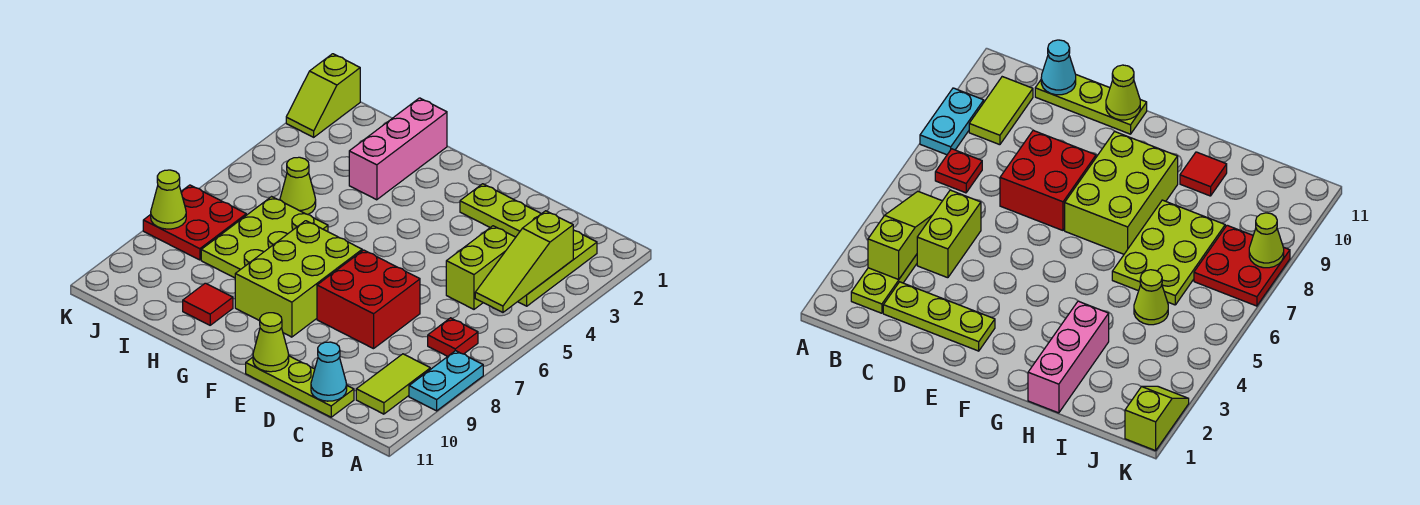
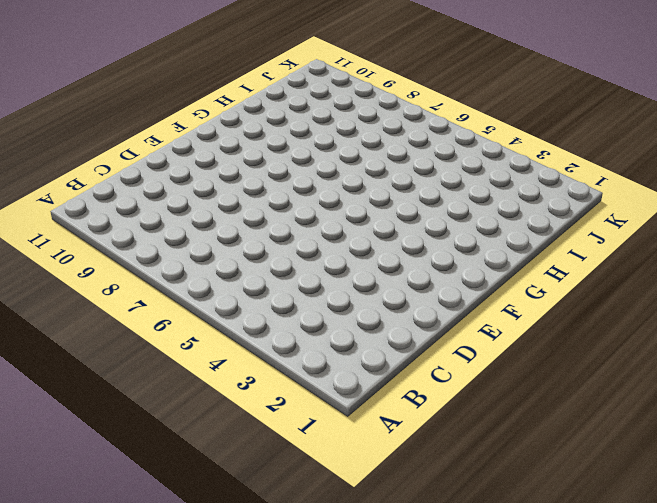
none -> cyan plate A8:A9 level 1
none -> lime plate B2:B4 level 1
none -> red plate B7 level 1

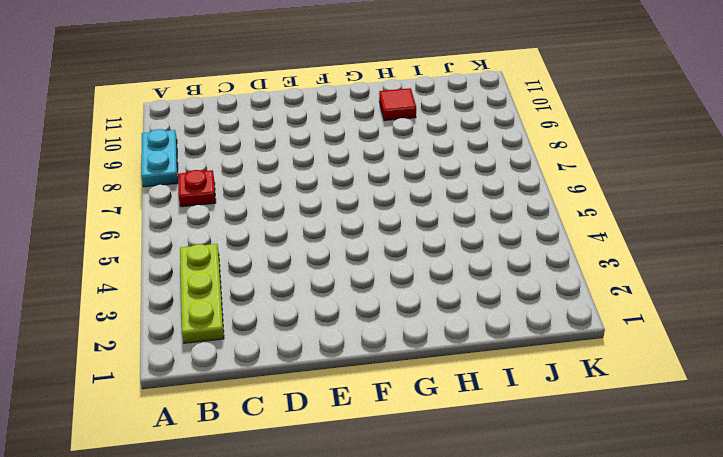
none -> lime tile B9:B10 level 1
none -> lime plate C2:E2 level 1
none -> lime brick C4:C5 level 1

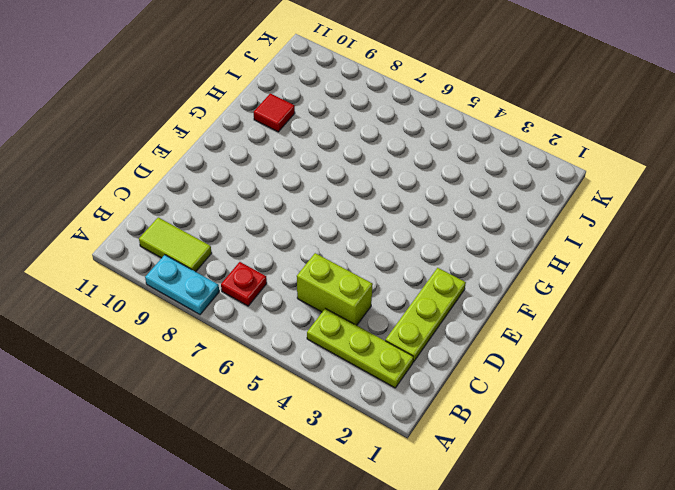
none -> lime plate C11:E11 level 1
none -> red brick D7:E8 level 1
none -> lime brick F7:G9 level 1

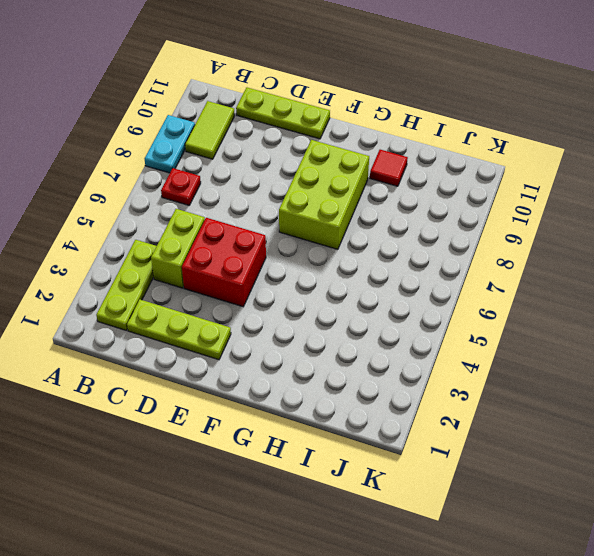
red brick D4:E5 level 1 -> red brick D7:E8 level 1
none -> pink brick H1:H3 level 1
none -> lime plate H6:I8 level 1
none -> lime cone I5 level 1

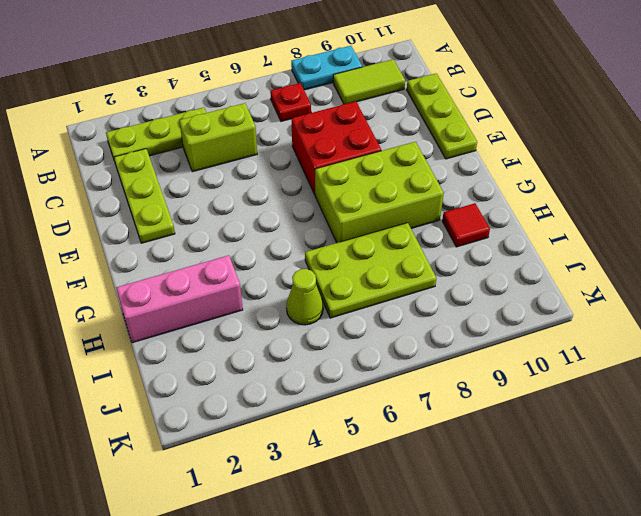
none -> red plate J7:K8 level 1
none -> lime slope K1:K2 level 1 top 1
none -> lime slope B3:B5 level 2 top 3

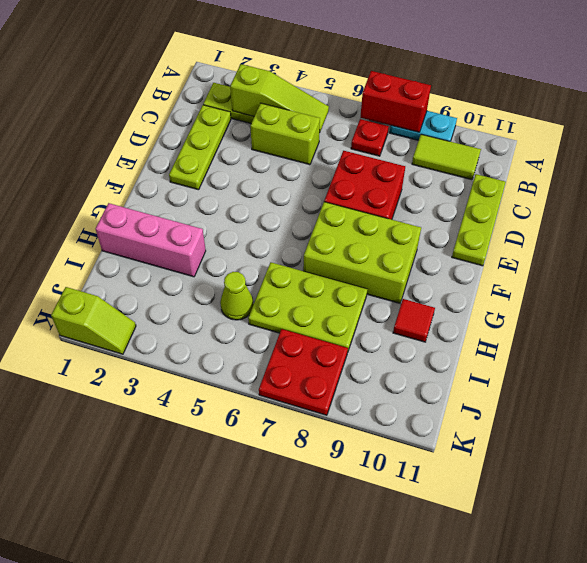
red brick A7:A8 level 2 -> none
none -> cyan cone C11 level 2
none -> lime cone E11 level 2
none -> lime cone K8 level 2

